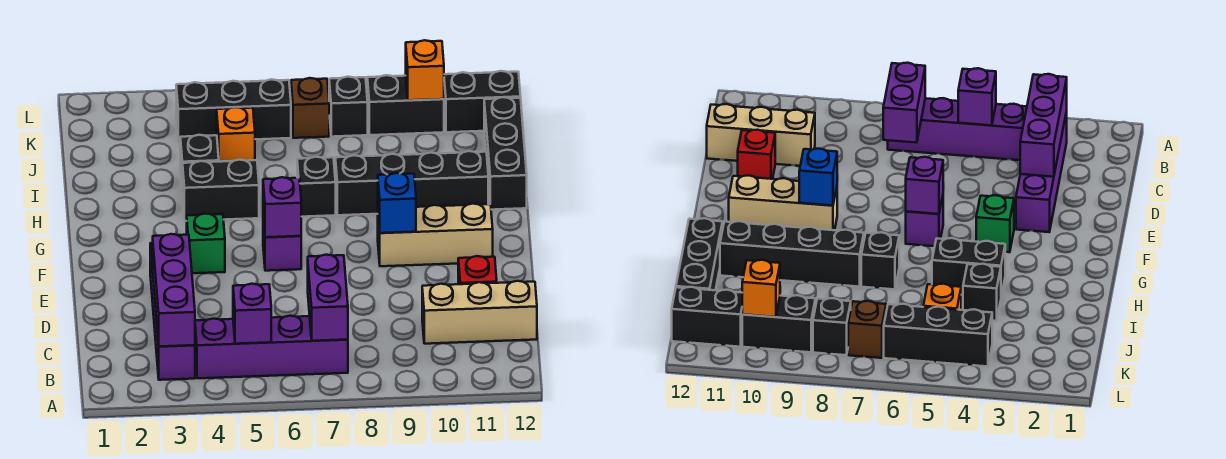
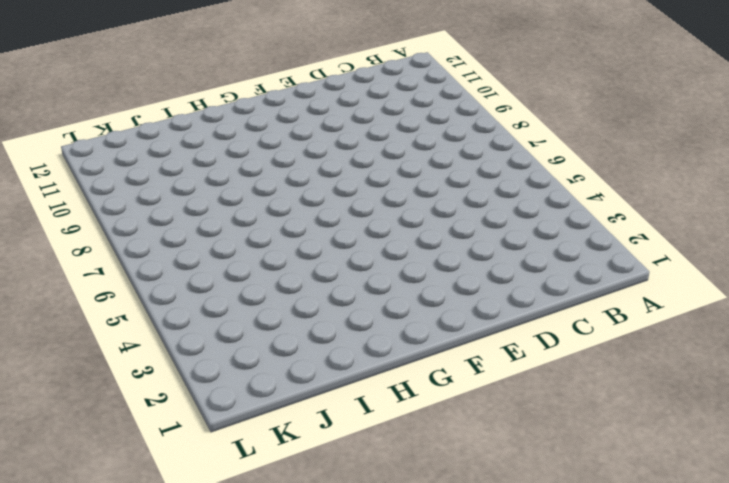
none -> purple brick B3:E3 level 1
none -> purple brick B4:B7 level 1
none -> tan brick C10:C12 level 1

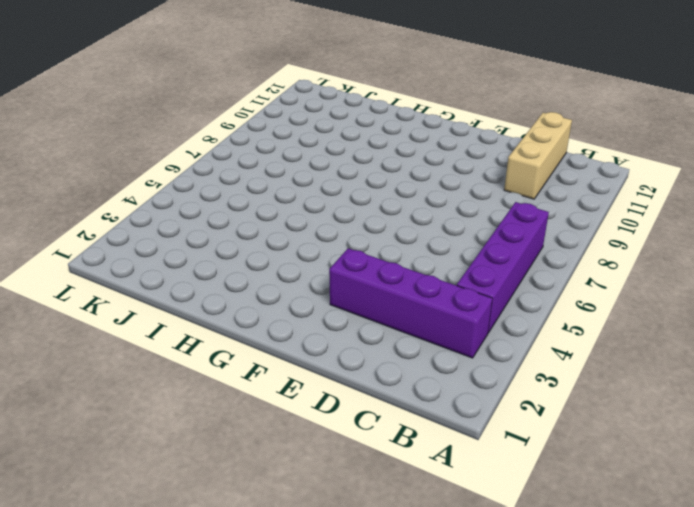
none -> red brick D11 level 1
none -> green brick F4 level 1
none -> purple brick F6 level 1

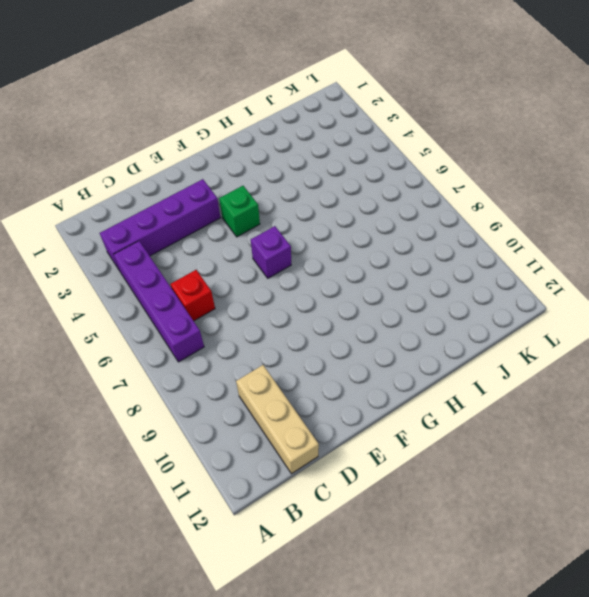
red brick C6 level 1 -> red brick D11 level 1
none -> tan brick F9:F11 level 1
none -> black brick H4:H5 level 1
none -> black brick H7 level 1

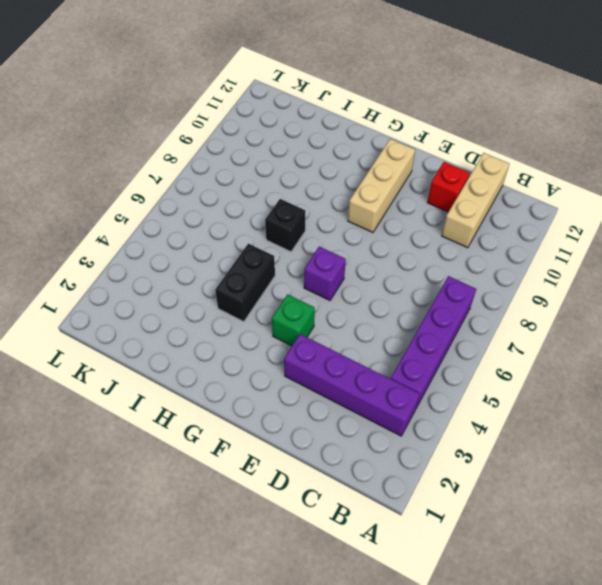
none -> black brick H8:H11 level 1
none -> black brick H12:J12 level 1
none -> black brick I4 level 1

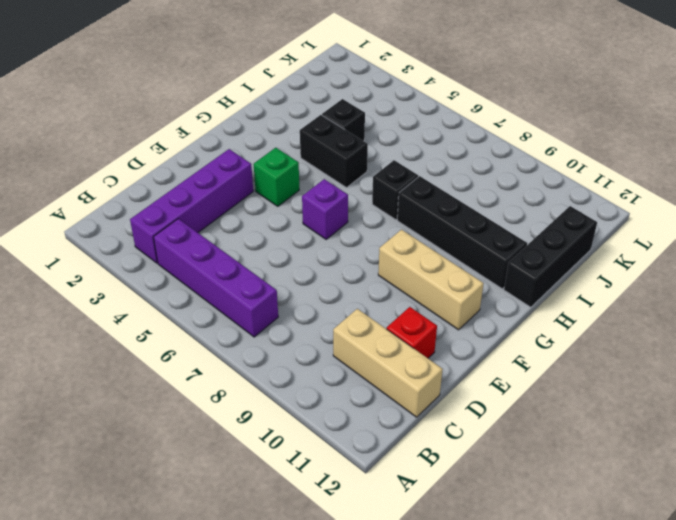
none -> orange brick J5 level 1
none -> black brick K4:K6 level 1
none -> brown brick K7 level 1

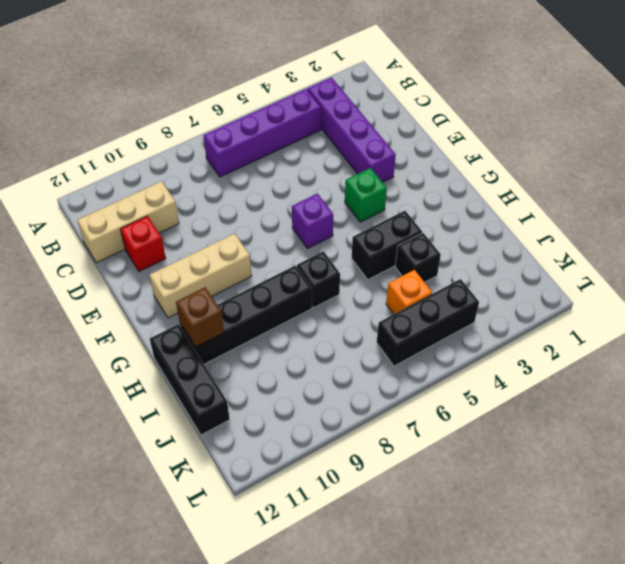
brown brick H11 level 2 -> brown brick K7 level 1
none -> black brick K8 level 1
none -> black brick K9:K10 level 1
none -> black brick K11:K12 level 1

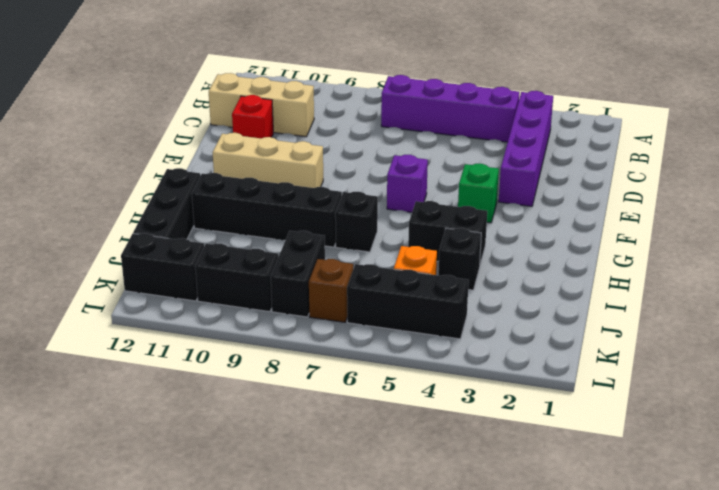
black brick J8:K8 level 1 -> black brick K8 level 1
none -> purple brick B3:D3 level 2
none -> purple brick B5 level 2
none -> purple brick B7:C7 level 2

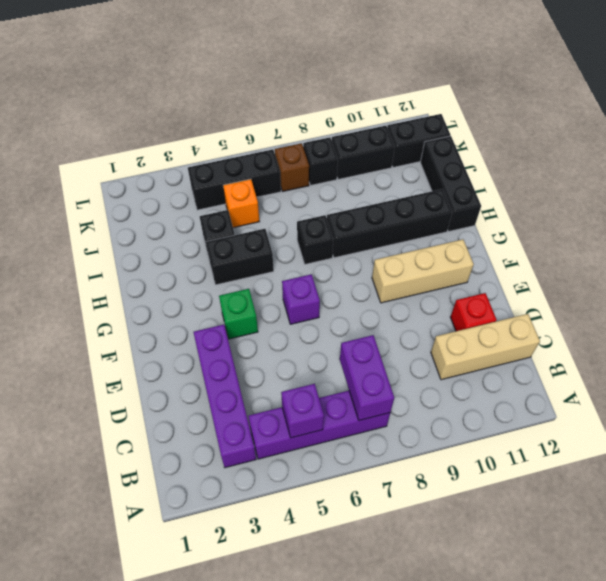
none -> purple brick B3:D3 level 2
none -> purple brick F6 level 2
none -> blue brick F9 level 2

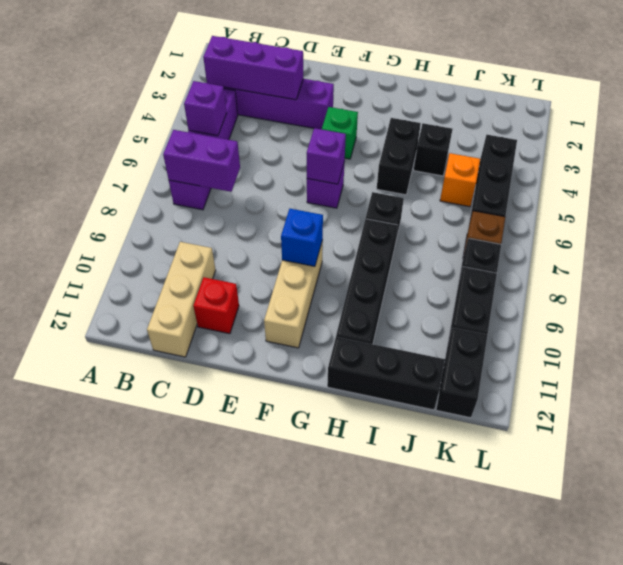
none -> orange brick K10 level 2

